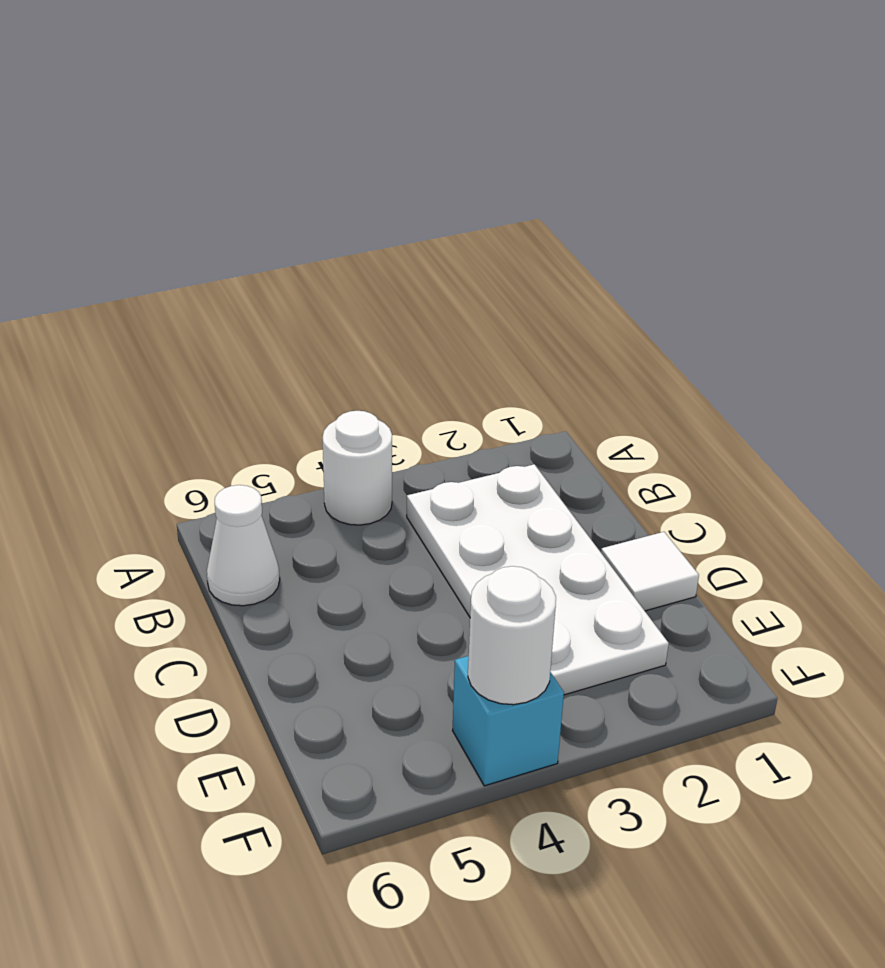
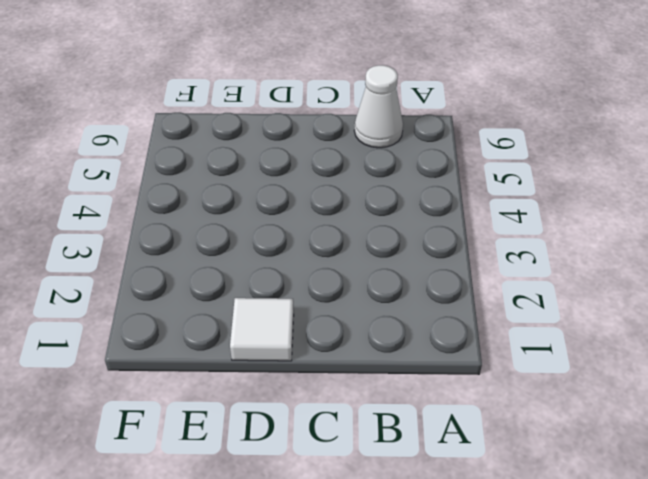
none -> white round brick A4 level 1
none -> white plate B2:E3 level 1

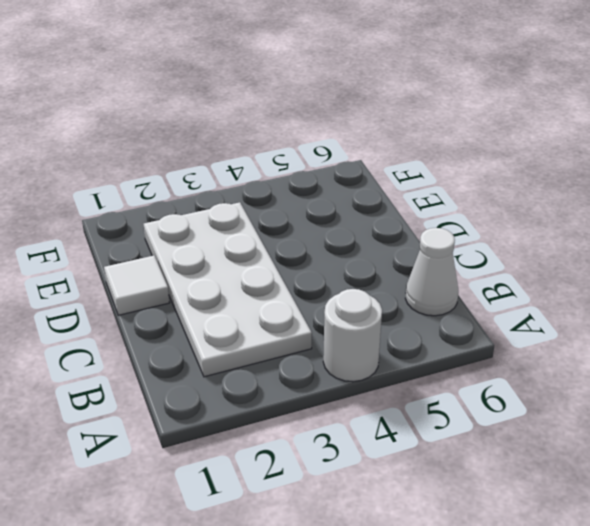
none -> cyan brick F4 level 1
none -> white round brick F4 level 2

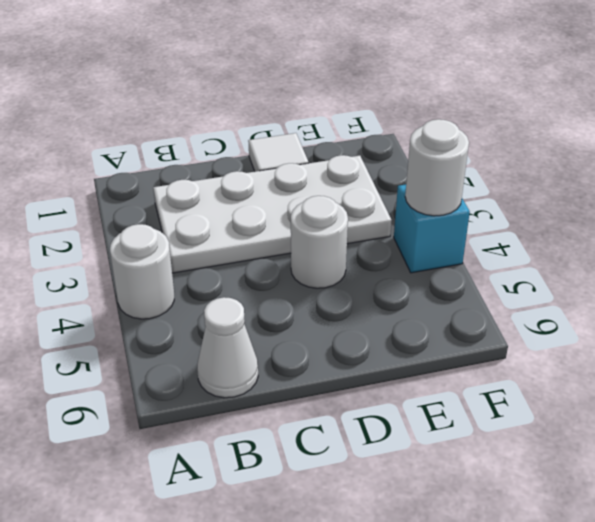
white round brick D4 level 1 -> none

